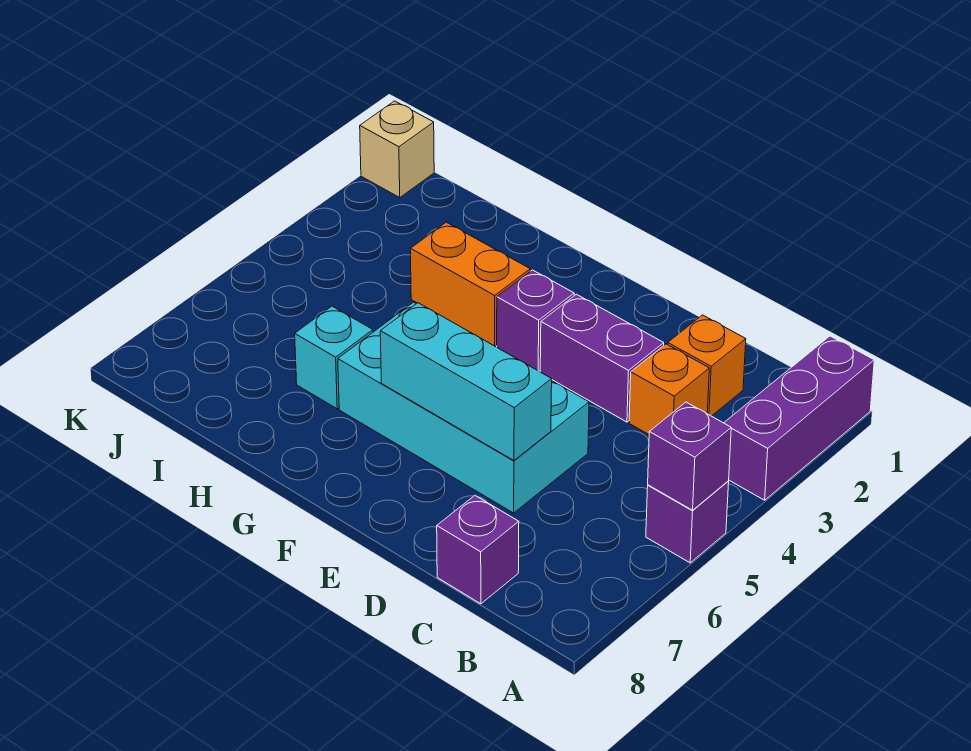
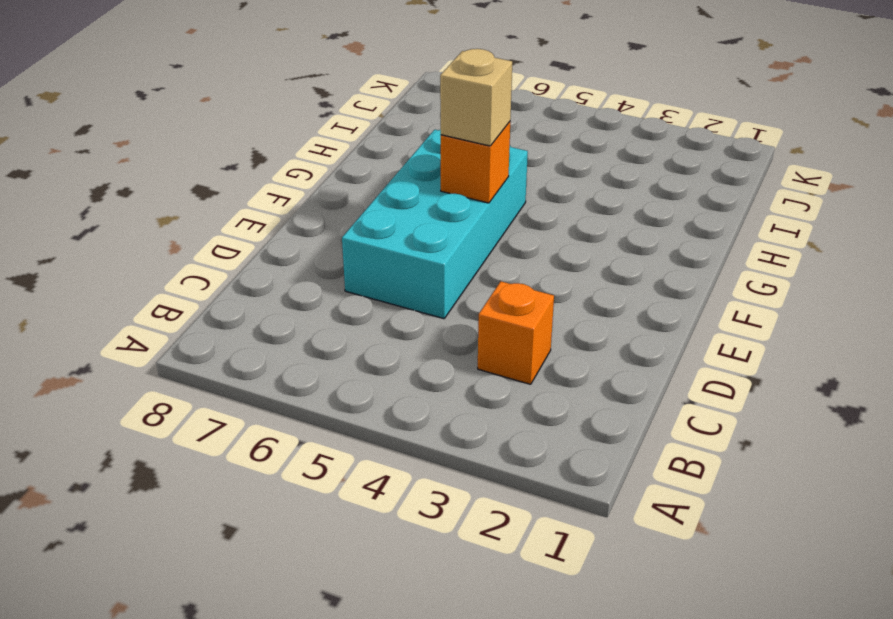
orange brick F5 level 2 -> orange brick C2 level 1
tan brick F5 level 3 -> tan brick K1 level 1
none -> purple brick A1:A3 level 1
none -> purple brick A5 level 1
none -> purple brick C8 level 1

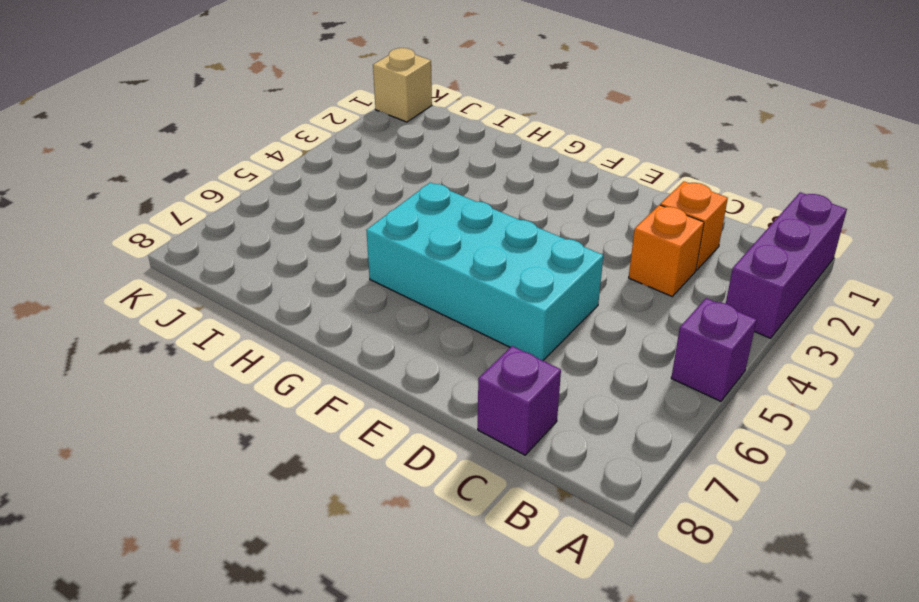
none -> purple brick D3:E3 level 1
none -> purple brick F3 level 1
none -> orange brick G3:H3 level 1

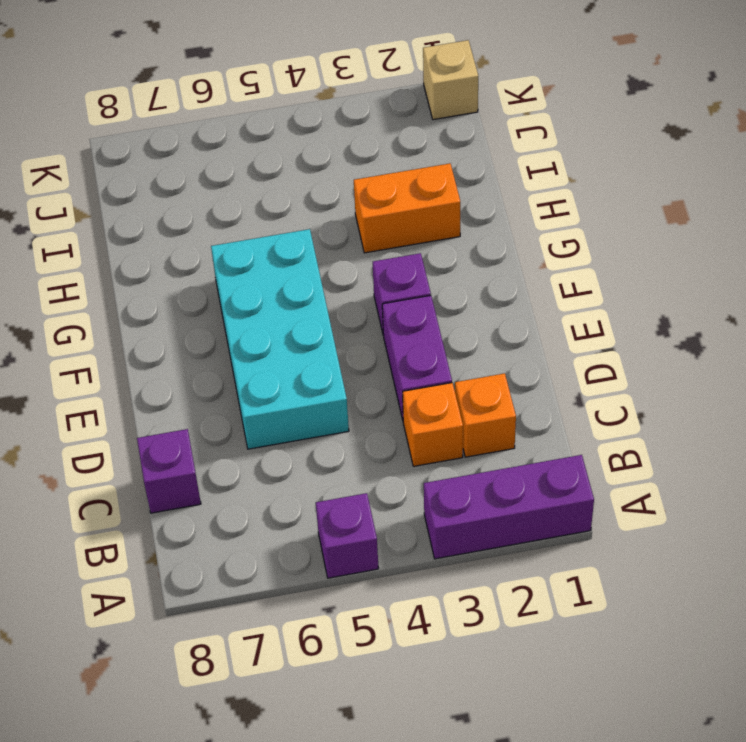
orange brick H2:H3 level 1 -> orange brick G3:H3 level 1
none -> cyan brick H6 level 1
none -> purple brick A5 level 2
none -> cyan brick D6:F6 level 2

